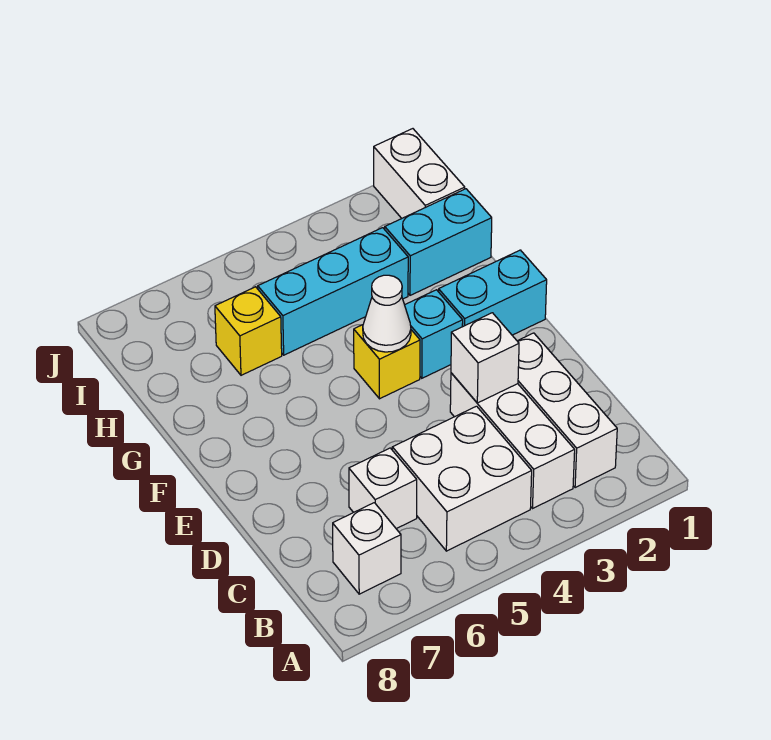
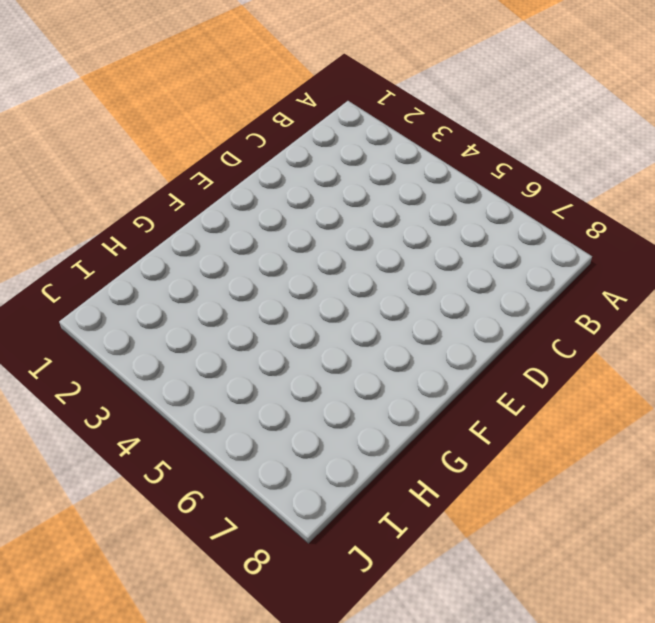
none -> white brick B2:D2 level 1
none -> white brick B3:D3 level 1
none -> white brick B4:C5 level 1

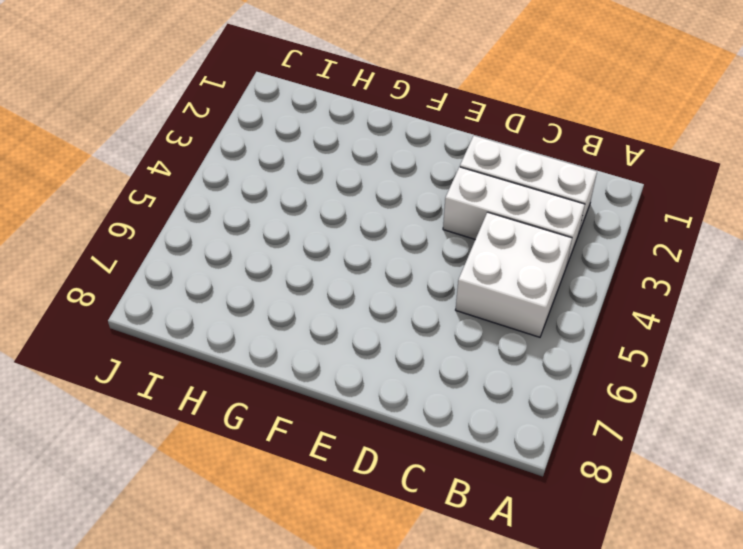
none -> white brick B7 level 1
none -> white brick C6 level 1
none -> cyan brick F1:F2 level 1

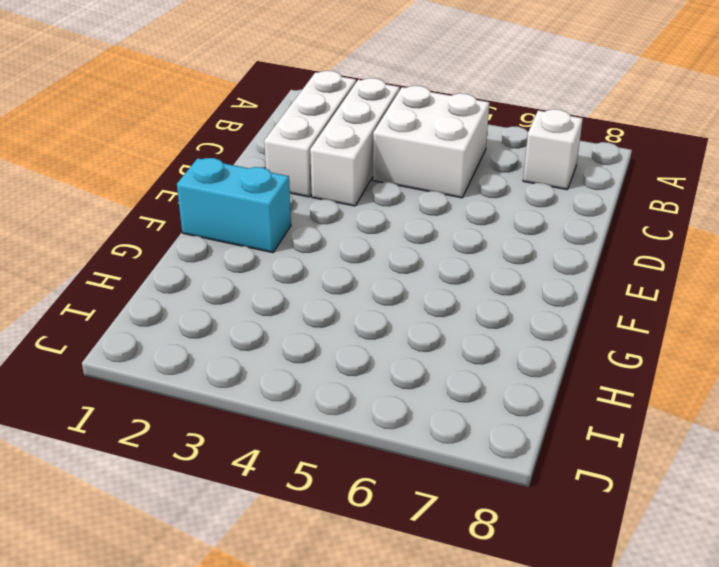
none -> white brick C6 level 1
none -> cyan brick F3 level 1
none -> yellow brick F4 level 1

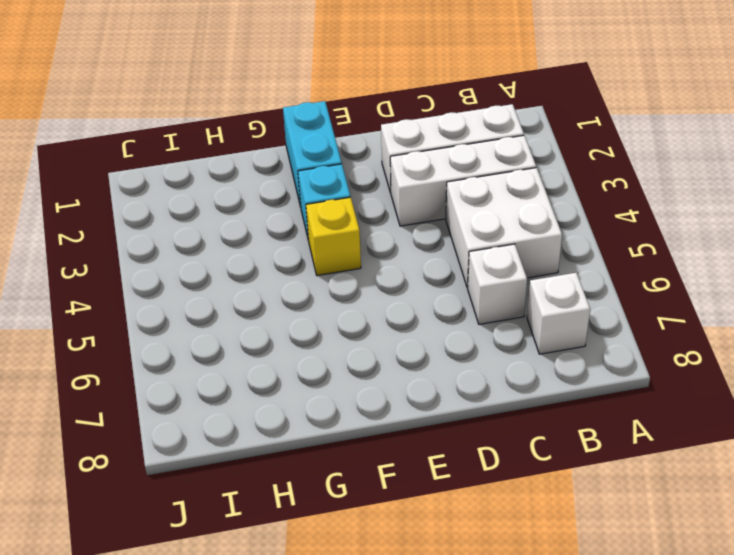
none -> cyan brick H1:H2 level 1
none -> cyan brick H3:H5 level 1
none -> yellow brick H6 level 1

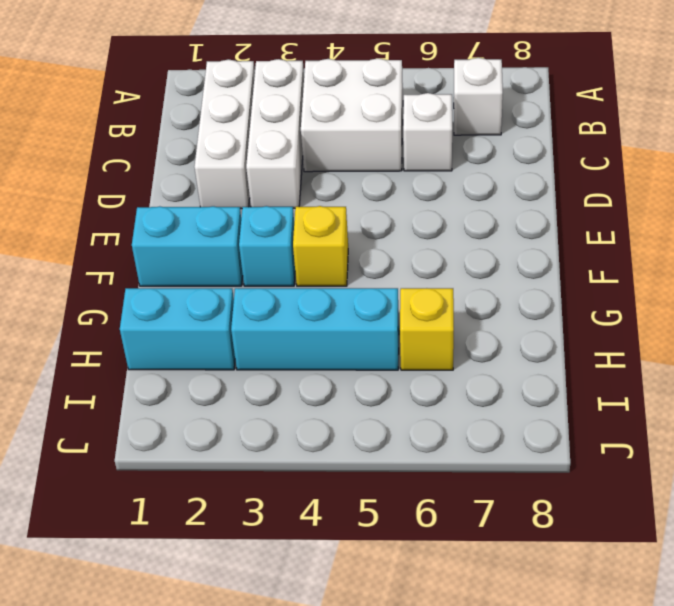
none -> white brick I1:J1 level 1
none -> white brick D3 level 2
none -> white cone F4 level 2

